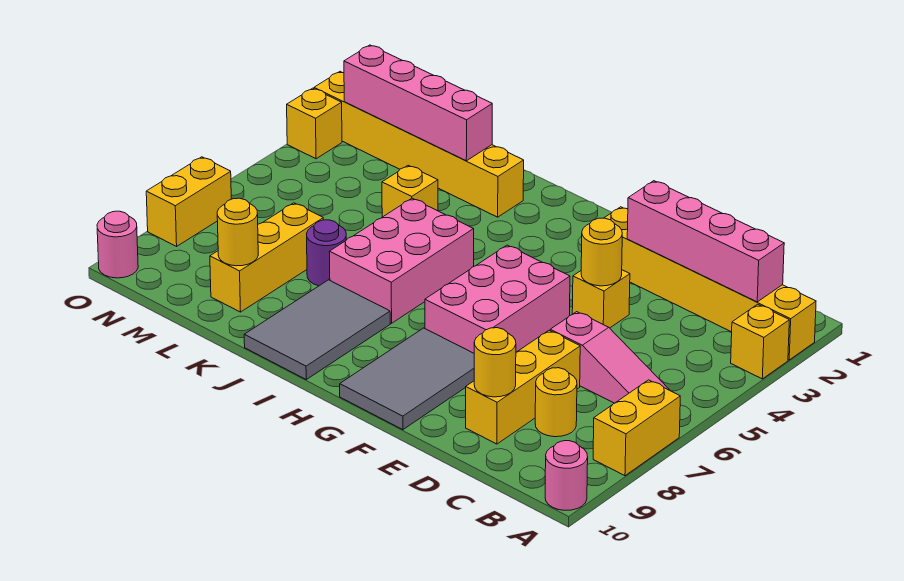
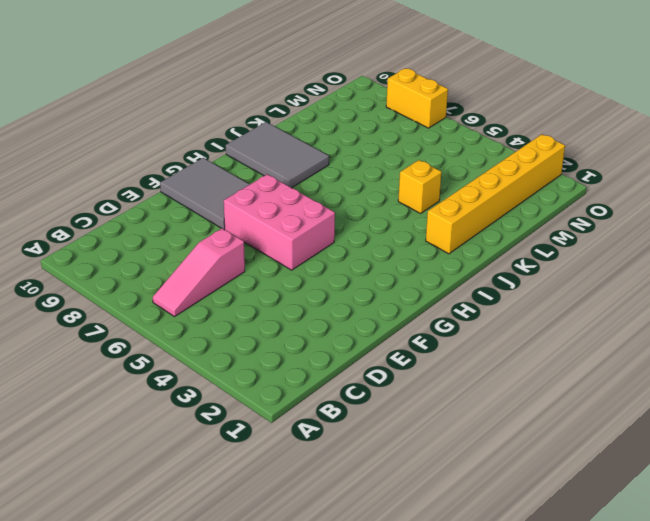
none -> yellow brick A2:F2 level 1
none -> yellow brick A3 level 1
none -> yellow brick A7:A8 level 1

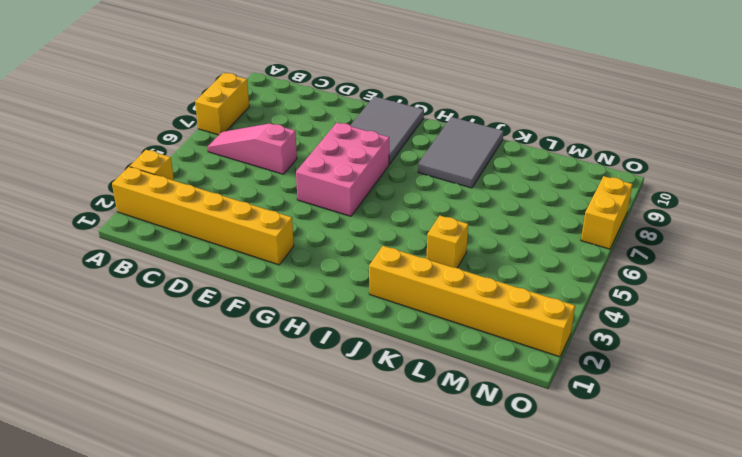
none -> pink round brick A10 level 1
none -> yellow round brick C8 level 1
none -> yellow brick D7:D9 level 1

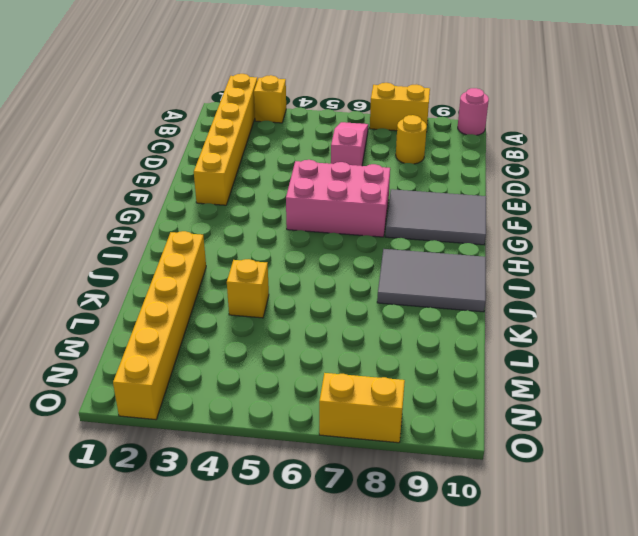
none -> yellow brick D7:D9 level 1
none -> yellow brick E4 level 1
none -> pink brick I5:J7 level 1

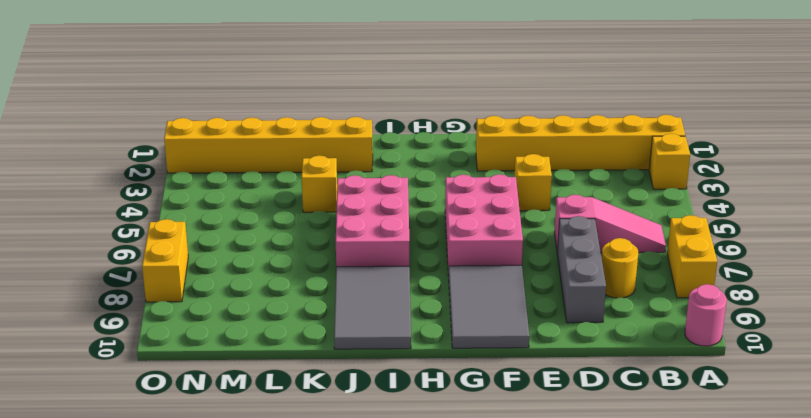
grey brick D7:D9 level 1 -> yellow brick D7:D9 level 1
none -> purple round brick K7 level 1
none -> yellow brick L7:L9 level 1
none -> yellow brick O3 level 1

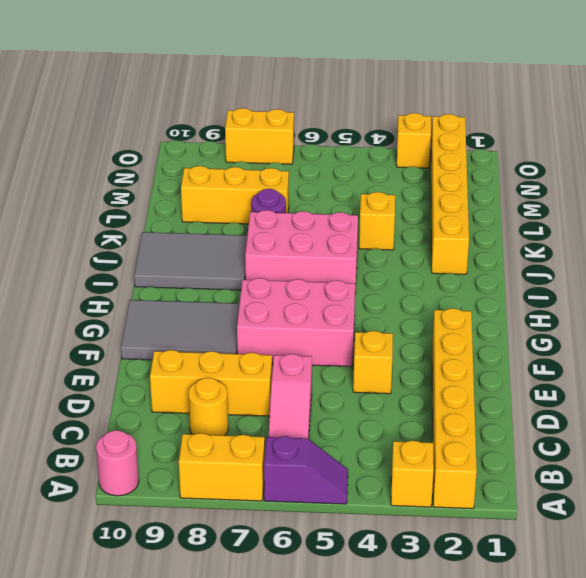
purple slope A5:A6 level 1 top 6 -> none
none -> pink round brick O10 level 1
none -> pink brick B2:E2 level 2
none -> yellow round brick D9 level 2

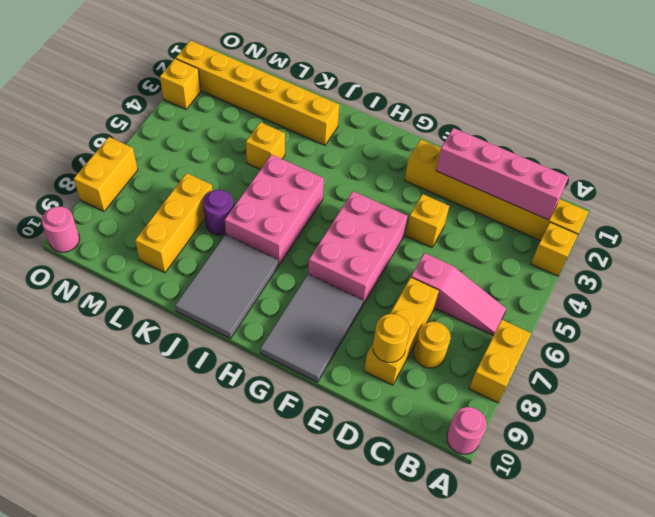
none -> yellow round brick E4 level 2
none -> pink brick K2:N2 level 2
none -> yellow round brick L9 level 2

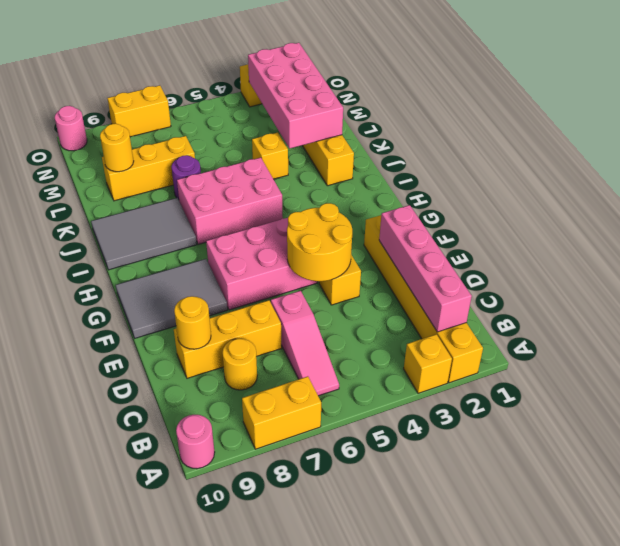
yellow round brick E4:F5 level 2 -> yellow round brick E4 level 2
pink brick K2:N3 level 2 -> pink brick K2:N2 level 2

